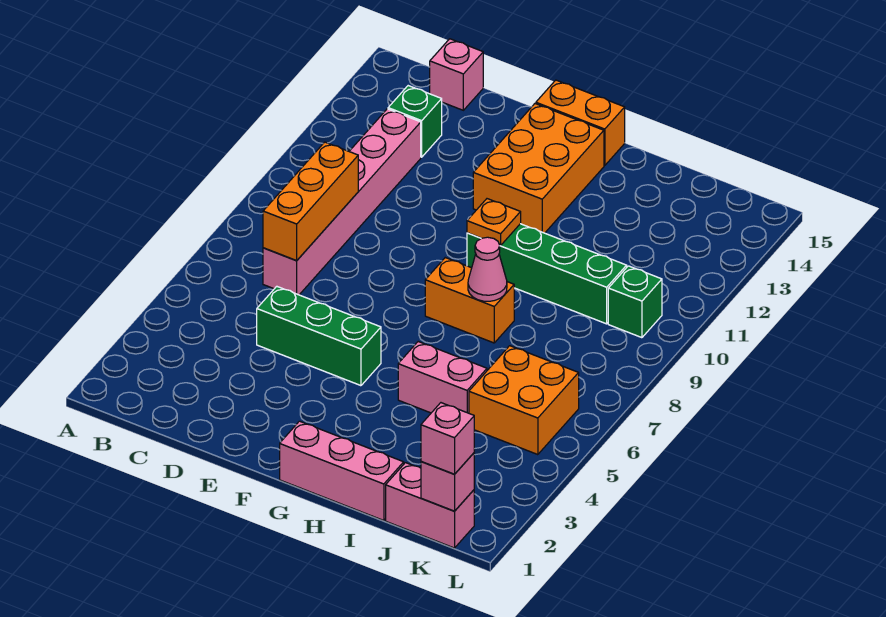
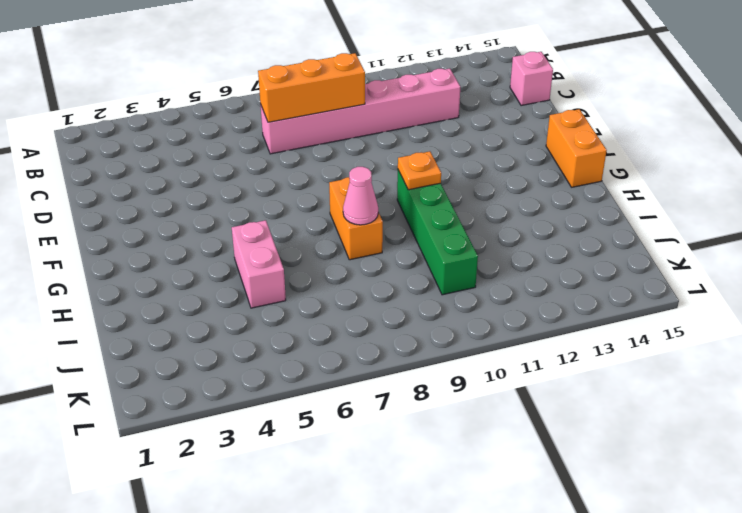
none -> green brick C13 level 1
none -> green brick D5:F5 level 1
none -> orange brick F12:G14 level 1

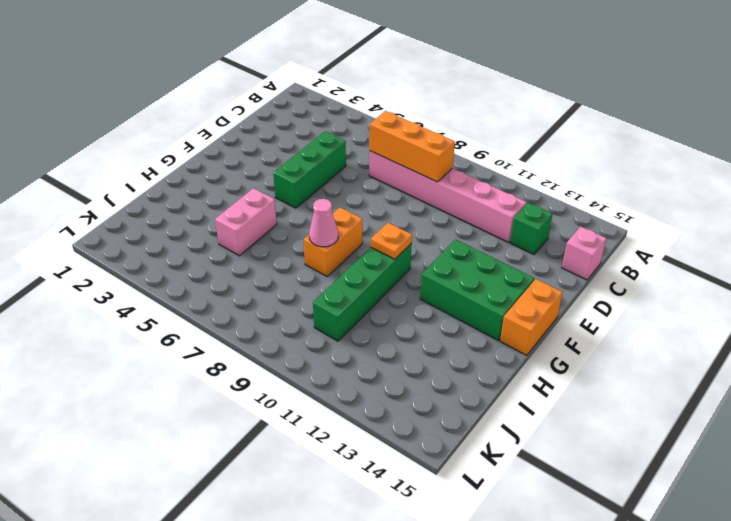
green brick F12:G14 level 1 -> orange brick F12:G14 level 1
none -> pink brick G1:I1 level 1
none -> pink brick J1:K1 level 1
none -> orange brick J5:K6 level 1

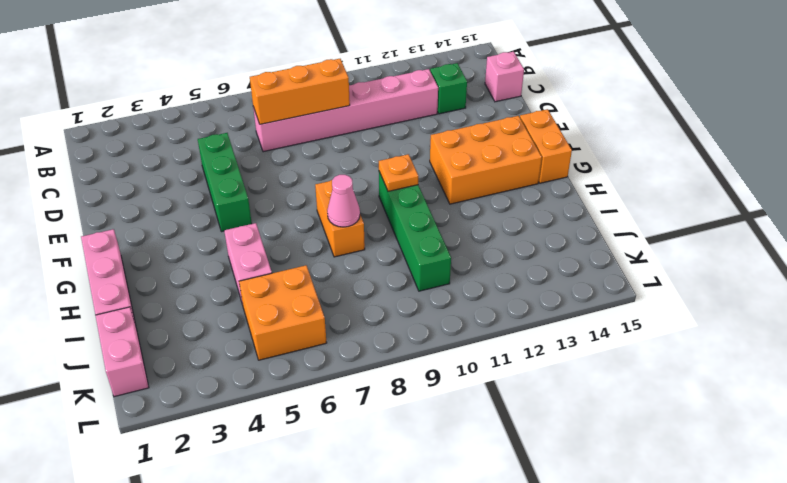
none -> green brick K10 level 1
none -> pink brick K1 level 2
none -> pink brick K1 level 3

